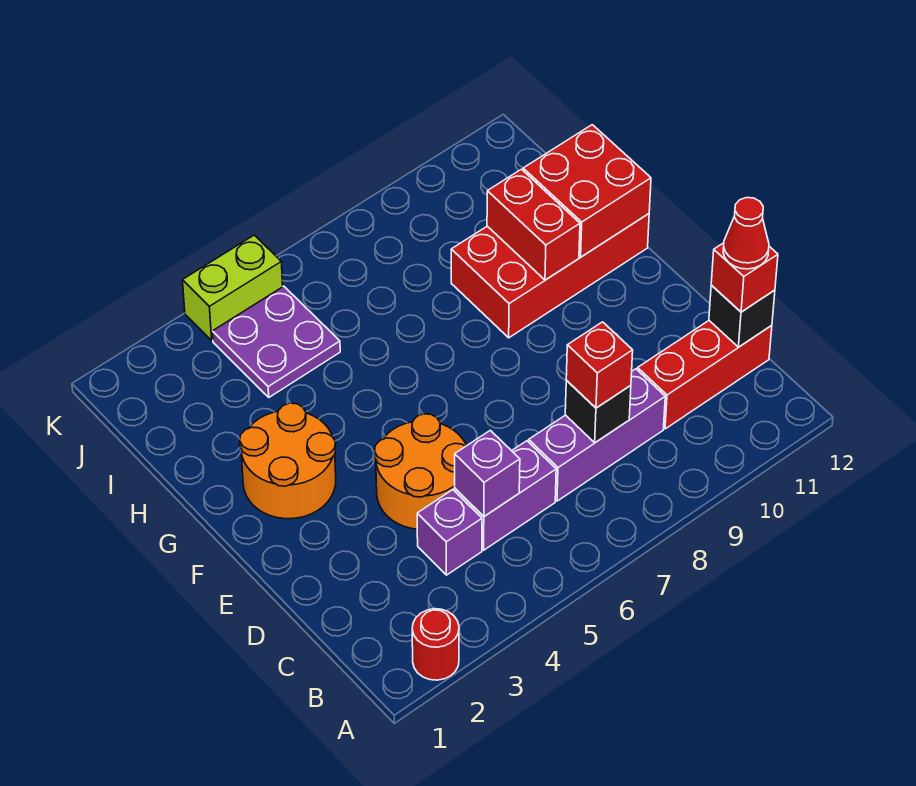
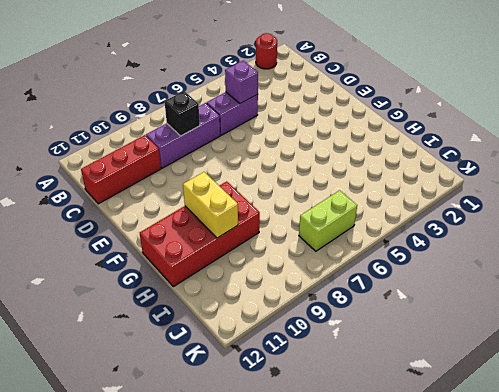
yellow brick G10:H10 level 2 -> red brick G10:H10 level 2
lime brick J6:J7 level 1 -> lime brick K4:K5 level 1
none -> purple brick C4 level 1
none -> orange round brick D4:E5 level 1
none -> orange round brick F2:G3 level 1

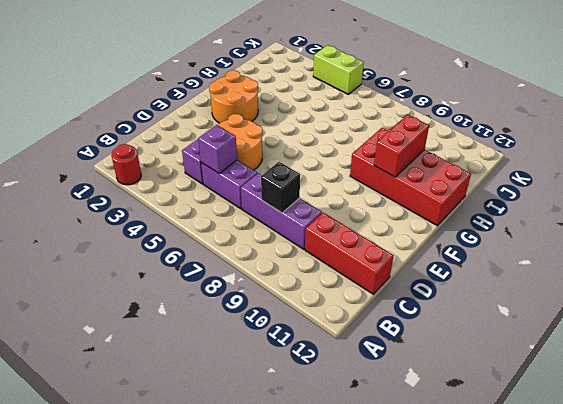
none -> purple plate I4:J5 level 1
none -> black brick C12 level 2
none -> red brick G11:H12 level 2

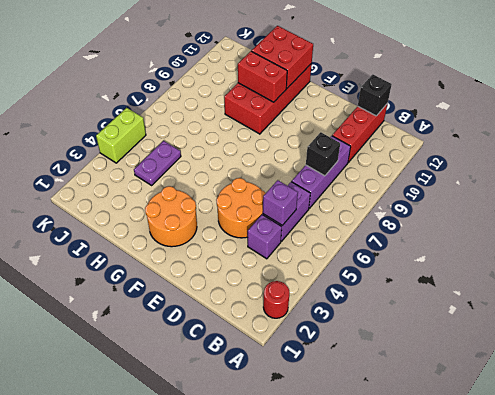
purple plate I4:I5 level 1 -> purple plate I4:J5 level 1
none -> red brick C8 level 3
none -> red brick C12 level 3
none -> red cone C12 level 4

